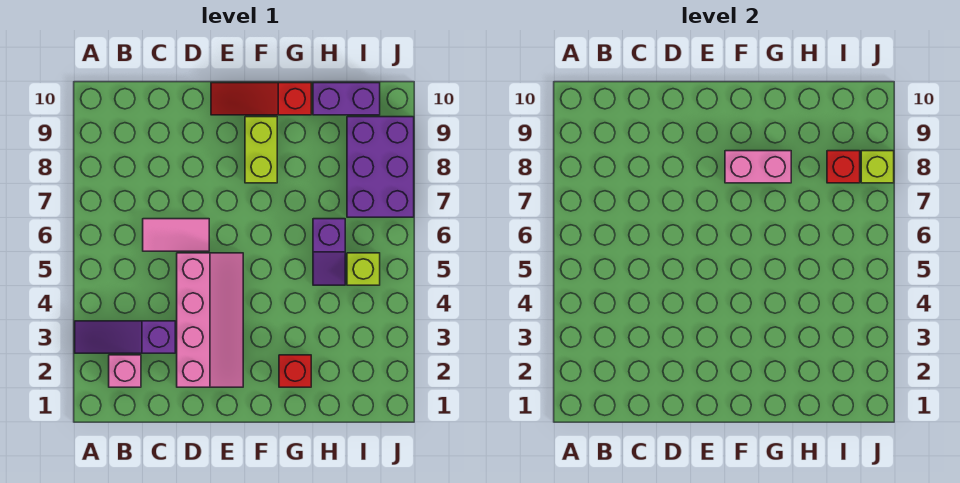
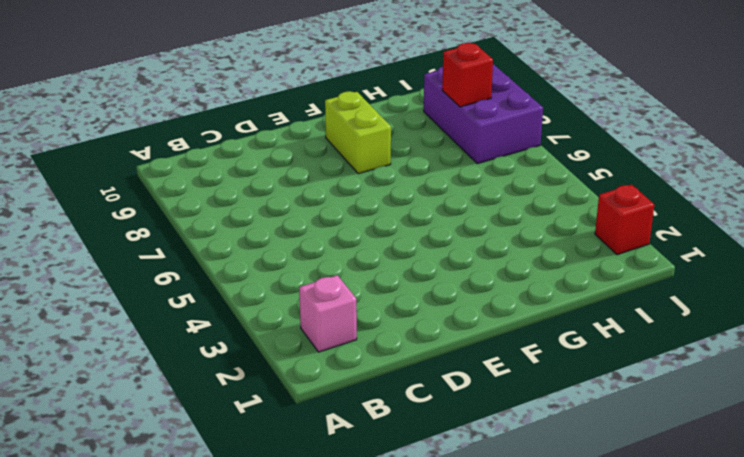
red brick J2 level 1 -> red brick G2 level 1
none -> purple slope A3:C3 level 1 top C
none -> pink tile C6:D6 level 1
none -> pink slope D2:E5 level 1 top D

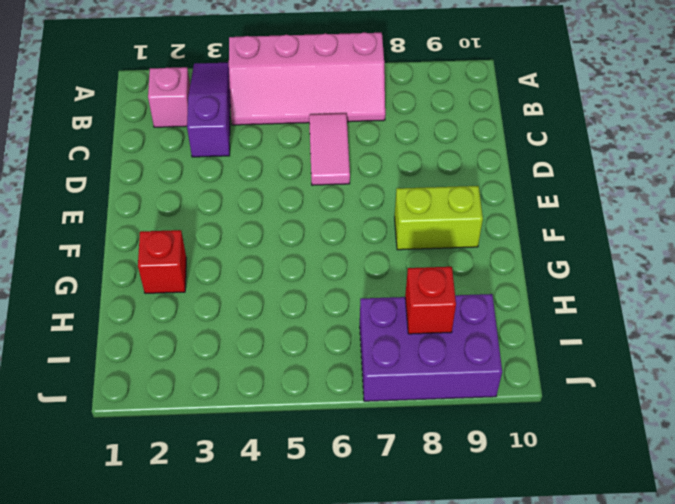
pink slope A4:B7 level 1 top A -> pink slope D2:E5 level 1 top D
none -> red slope E10:G10 level 1 top G
none -> purple slope H5:H6 level 1 top 6
none -> purple brick H10:I10 level 1

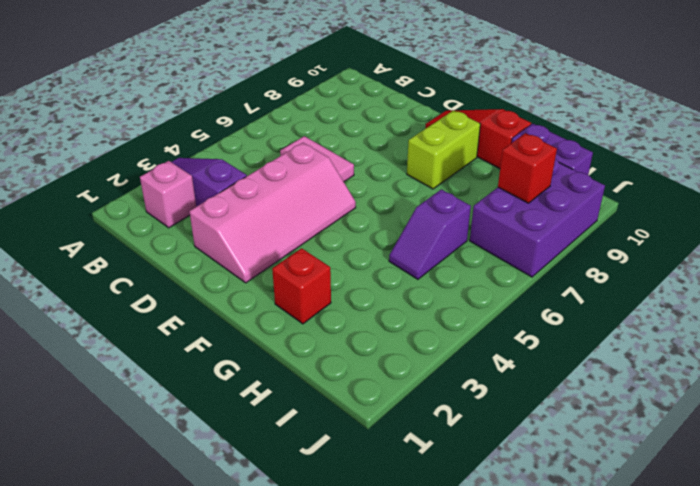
none -> lime brick I5 level 1
none -> pink brick F8:G8 level 2
none -> lime brick J8 level 2

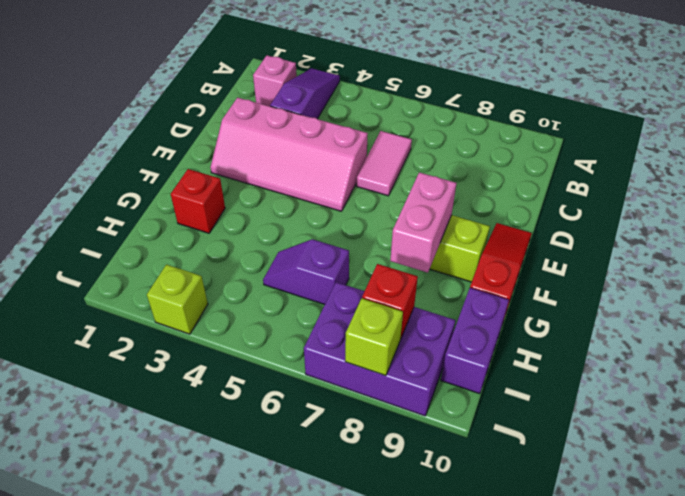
lime brick J3 level 1 -> lime brick I5 level 1

